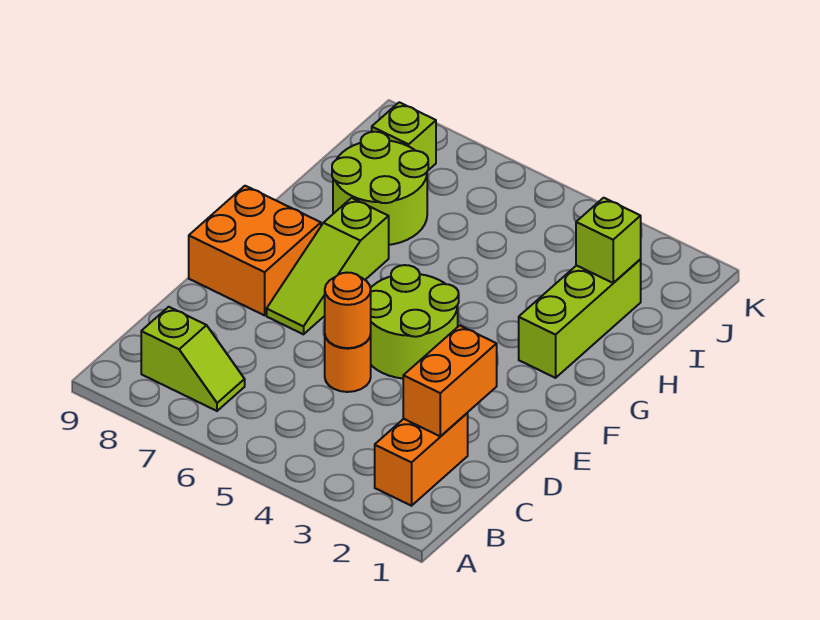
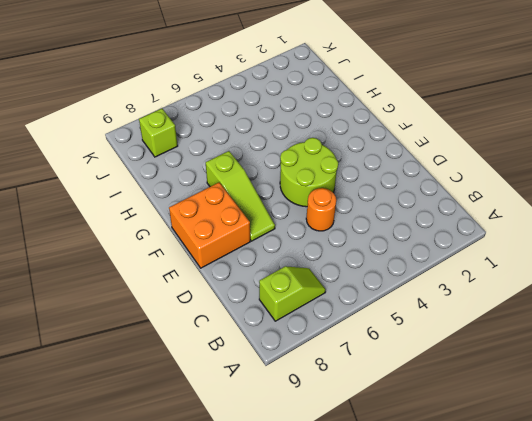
none -> orange brick B2:C2 level 1
none -> lime brick G2:I2 level 1
none -> lime round brick H7:I8 level 1

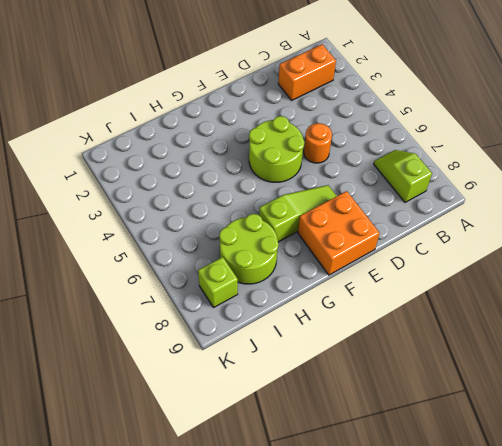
none -> lime brick G2:I2 level 1
none -> orange brick C2:D2 level 2
none -> orange round brick D5 level 2

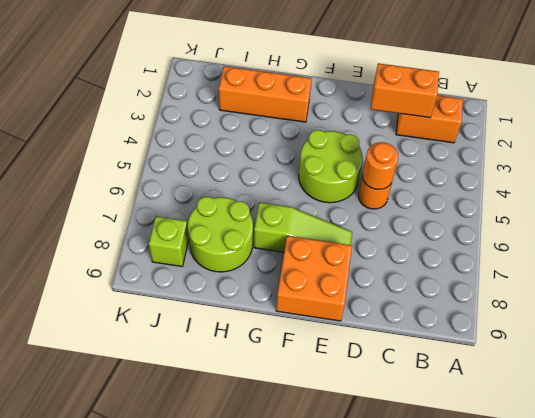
orange brick G2:I2 level 1 -> lime brick G2:I2 level 1
none -> lime slope B7:B8 level 1 top 8
none -> lime brick I2 level 2

